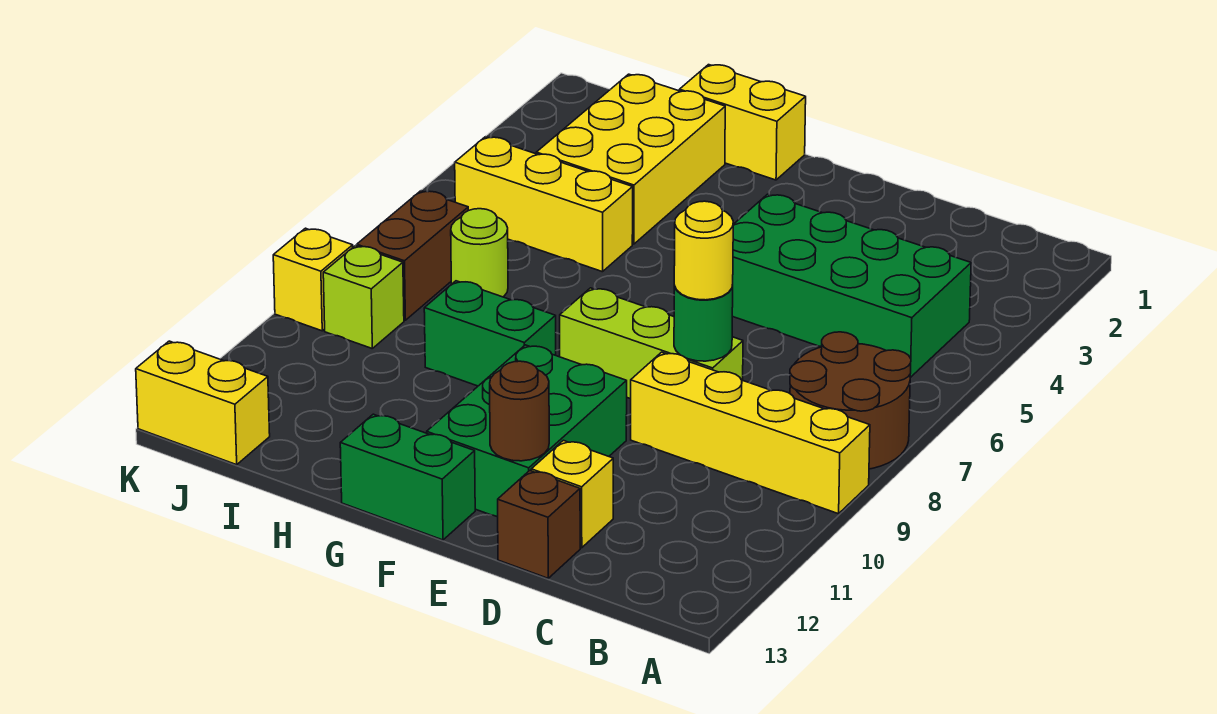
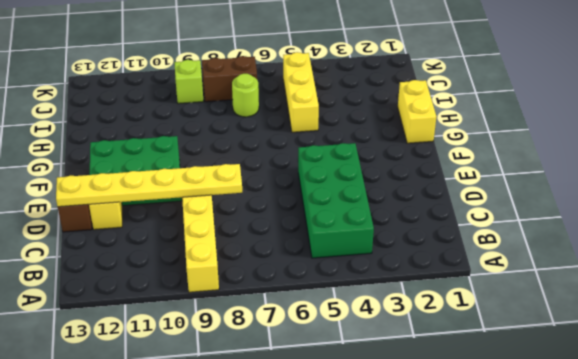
yellow plate D8:D13 level 2 -> green round brick D8 level 2
none -> brown round brick A7:B8 level 1
none -> lime brick D8:F8 level 1
none -> green brick F13:G13 level 1

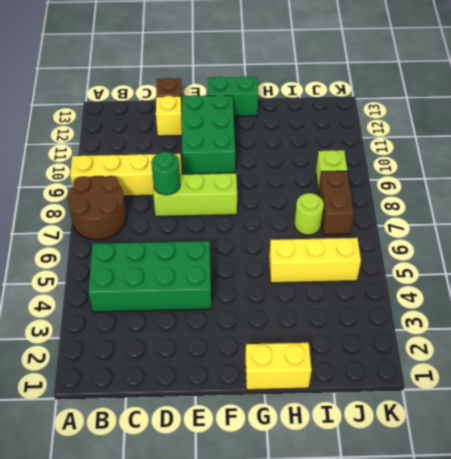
none -> green brick G9:H9 level 1
none -> yellow brick H2:I4 level 1
none -> yellow brick J13:K13 level 1

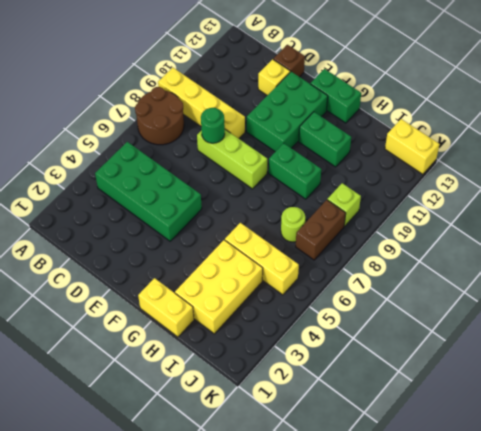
green brick G11:H11 level 1 -> none
none -> yellow brick K9 level 1
none -> brown round brick E12 level 2
none -> yellow round brick D8 level 3

